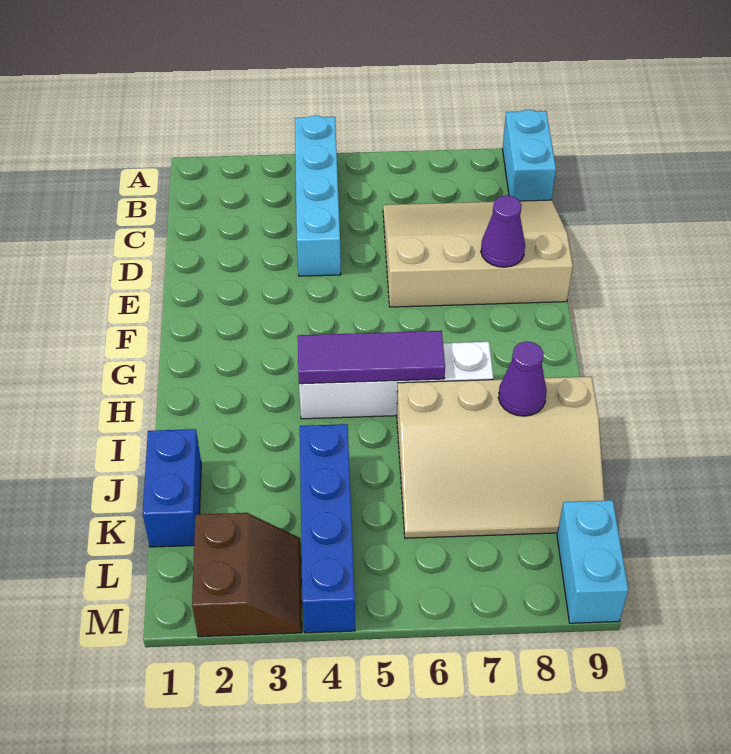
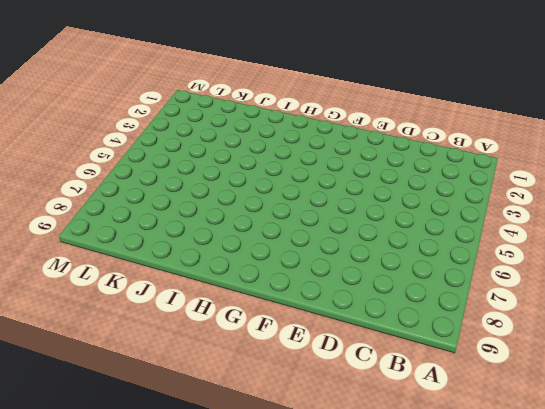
none -> cyan brick A4:D4 level 1
none -> cyan brick A9:B9 level 1
none -> tan slope C6:E9 level 1 top E

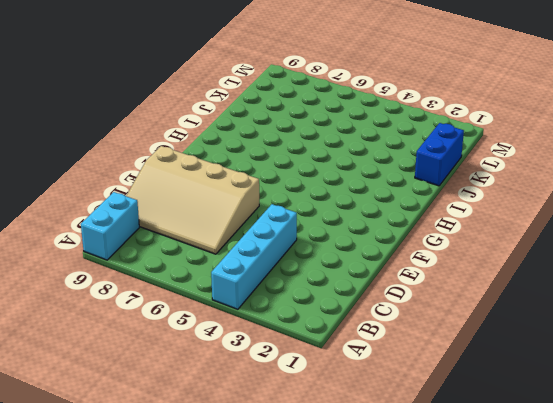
none -> white brick H4:H7 level 1
none -> tan slope I6:K9 level 1 top I
none -> blue brick J4:M4 level 1

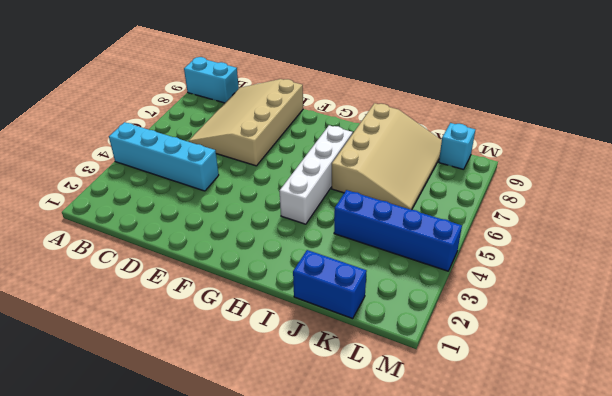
cyan brick L9 level 1 -> cyan brick L9:M9 level 1
none -> brown slope L2:M3 level 1 top 2
none -> purple cone E8 level 2
none -> purple tile H4:H6 level 2

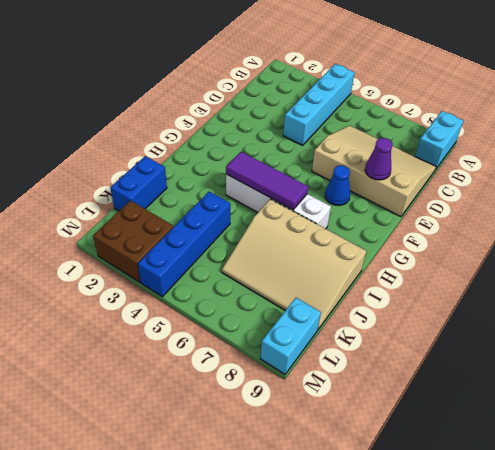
blue cone F7 level 1 -> none
brown brick L2:M3 level 1 -> brown slope L2:M3 level 1 top 2
none -> purple cone I8 level 2

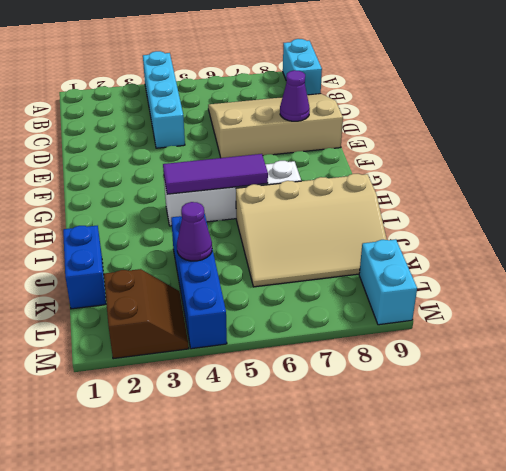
purple cone K4 level 2 -> purple cone I8 level 2

